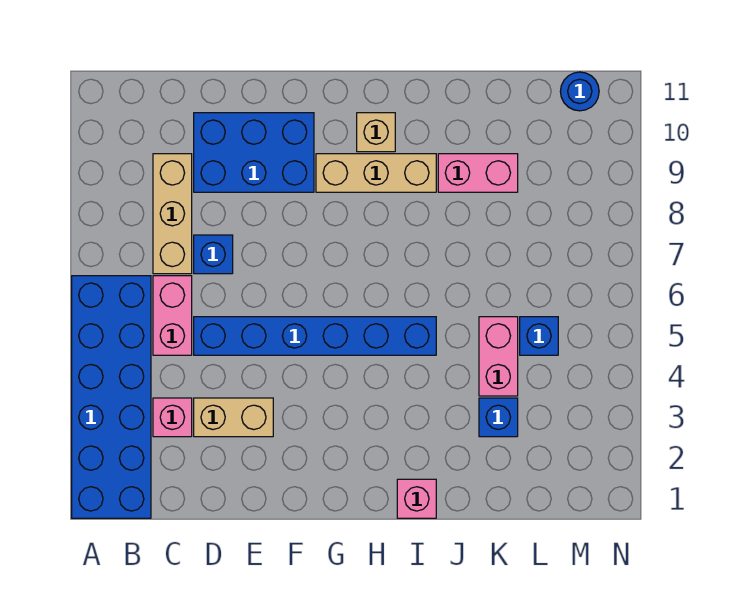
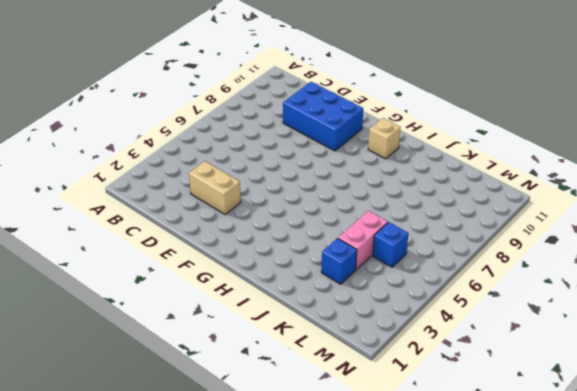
none -> blue brick A1:B6 level 1
none -> pink brick C3 level 1
none -> pink brick C5:C6 level 1

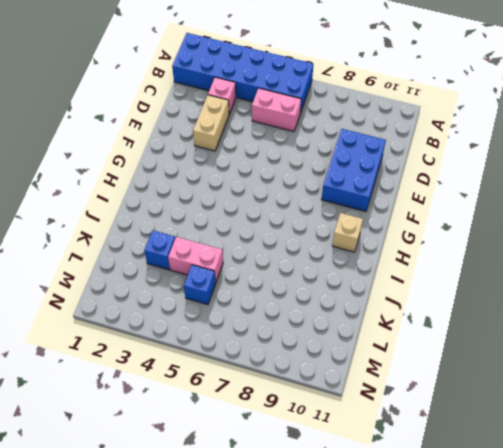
none -> tan brick C7:C9 level 1
none -> blue brick D5:I5 level 1
none -> blue brick D7 level 1

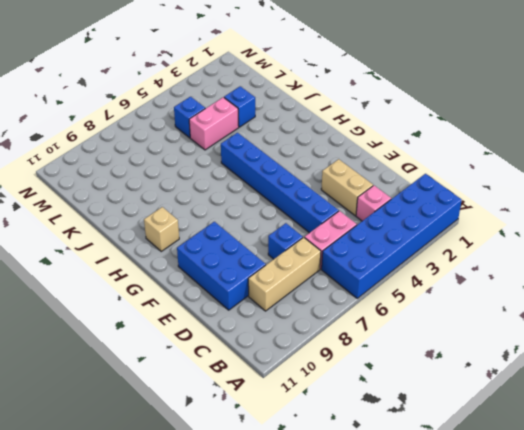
none -> tan brick G9:I9 level 1
none -> pink brick I1 level 1
none -> pink brick J9:K9 level 1

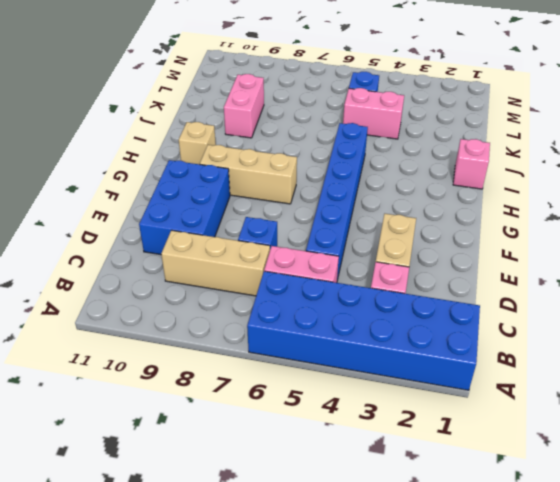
tan brick G7:G9 level 1 -> tan brick G9:I9 level 1
none -> blue brick K3 level 1
none -> blue round brick M11 level 1

